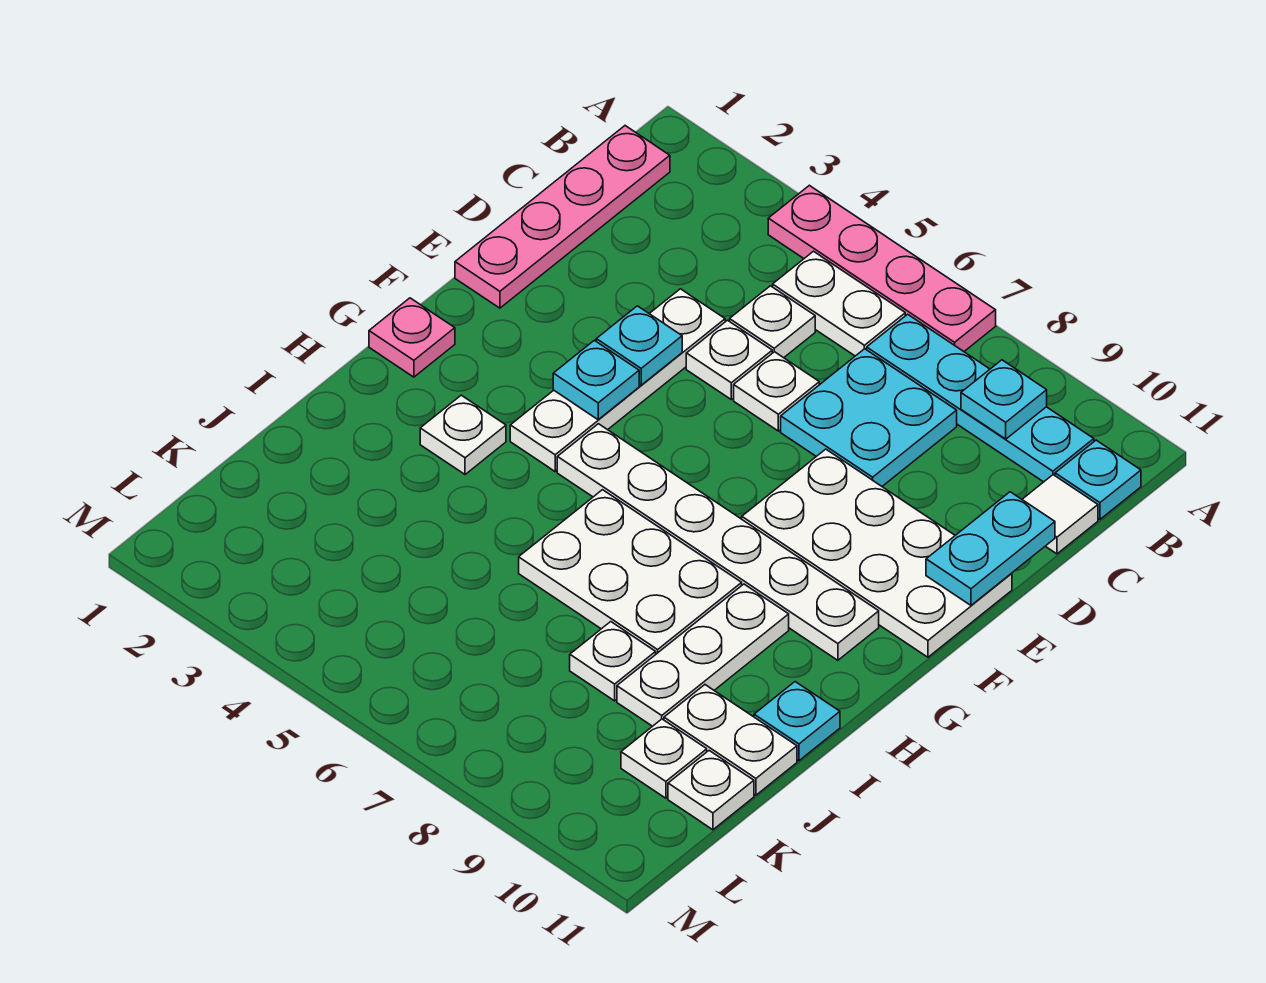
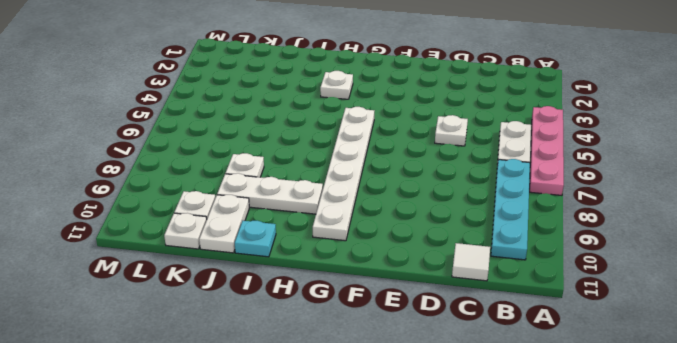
none -> pink plate B1:E1 level 1
none -> cyan plate B11 level 1
none -> white plate C5 level 1

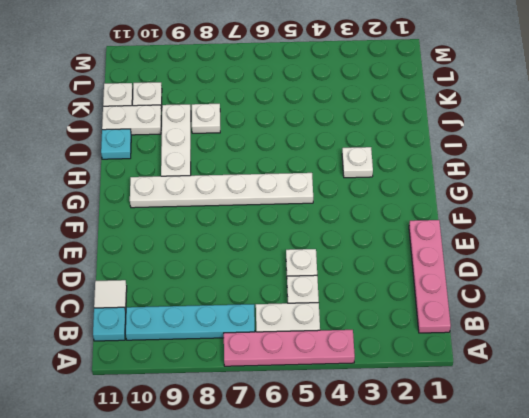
none -> cyan plate C7:D8 level 1
none -> white plate D4:G4 level 1
none -> white plate D6 level 1

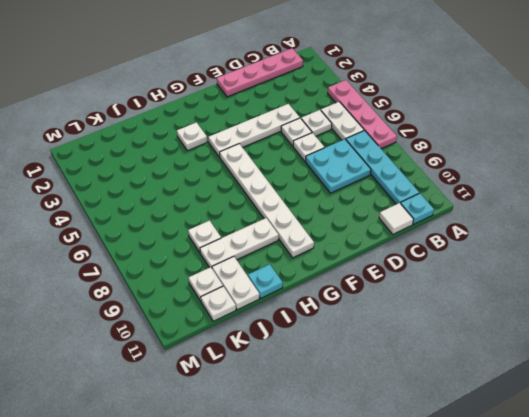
none -> white plate E8:F11 level 1
none -> pink plate G1 level 1
none -> white plate H6:I8 level 1

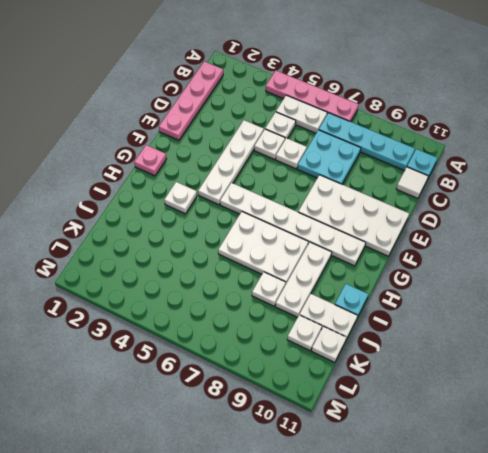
none -> cyan plate B9 level 2
none -> cyan plate D11:E11 level 2
none -> cyan plate E4 level 2

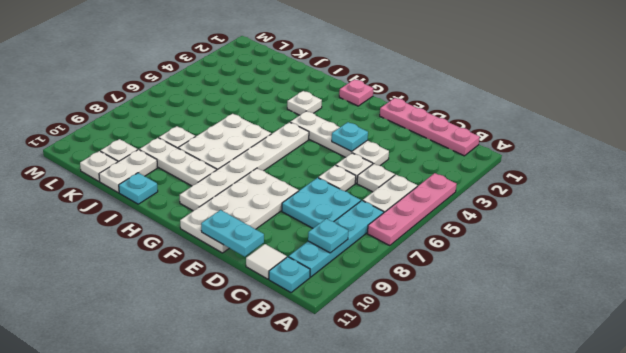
none -> cyan plate F4 level 2

